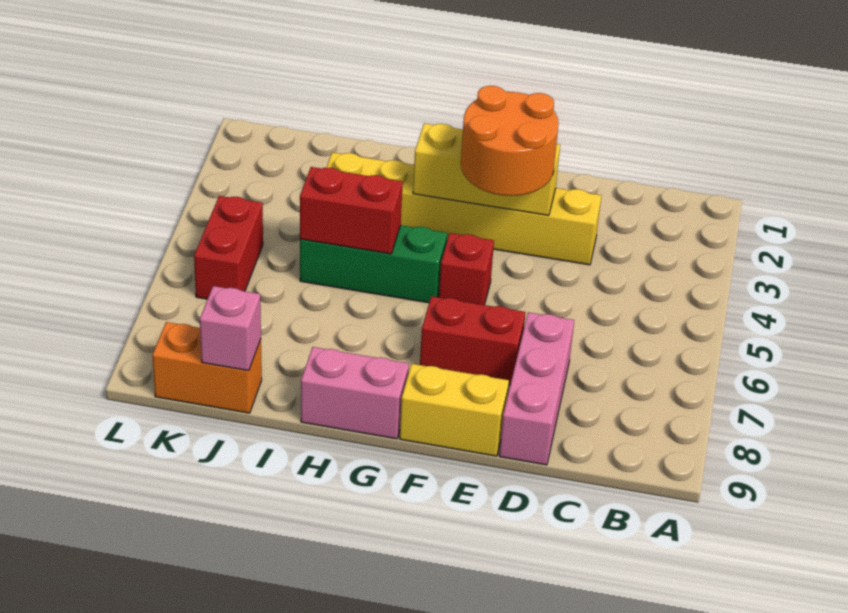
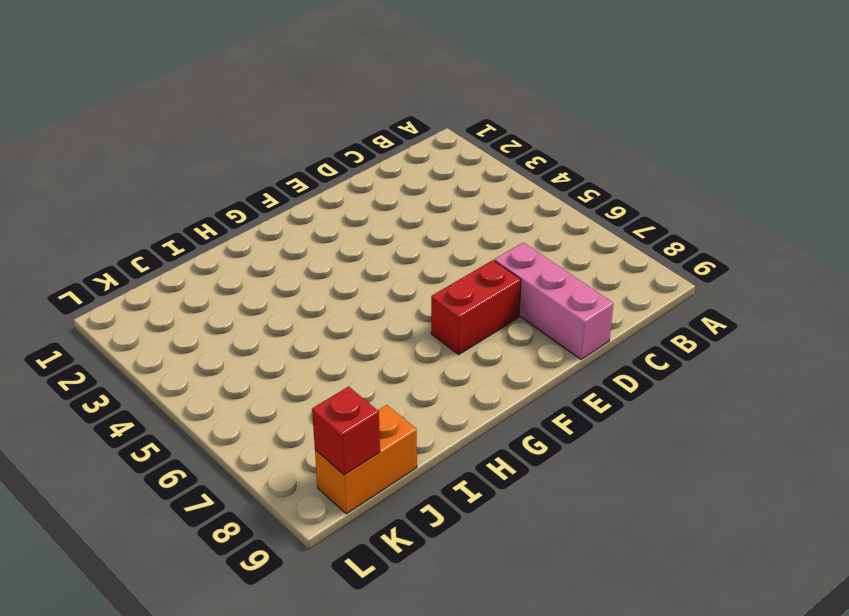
red brick K9 level 2 -> red brick F5 level 1
none -> yellow brick D3:I3 level 1
none -> yellow brick E9:F9 level 1
none -> green brick G5:I5 level 1

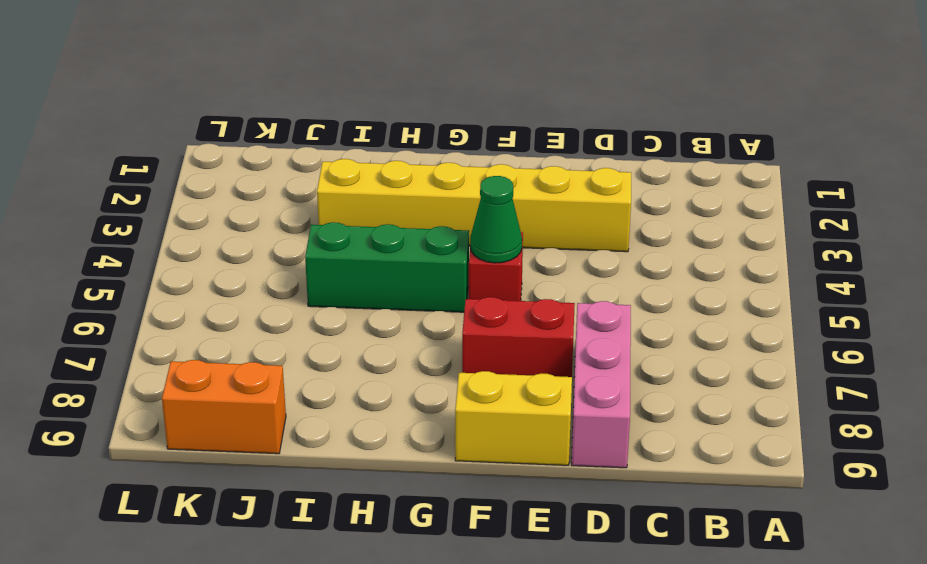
green cone F5 level 2 -> none
none -> pink brick G9:H9 level 1
none -> red brick K5:K6 level 1
none -> yellow brick E3:G3 level 2

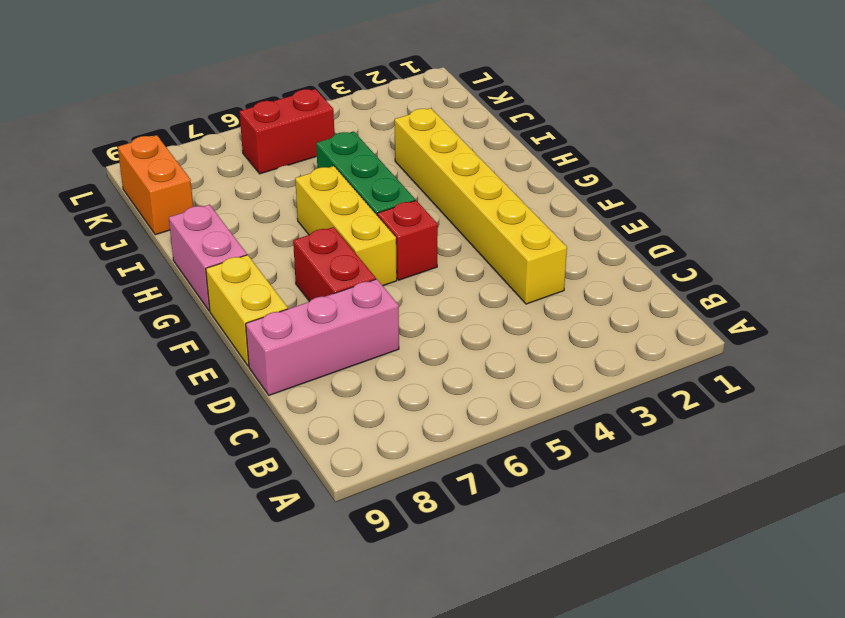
yellow brick F6:H6 level 1 -> yellow brick E3:G3 level 2
none -> red brick H5:I5 level 2
none -> pink brick J9 level 2
none -> orange round brick E3:F4 level 3

